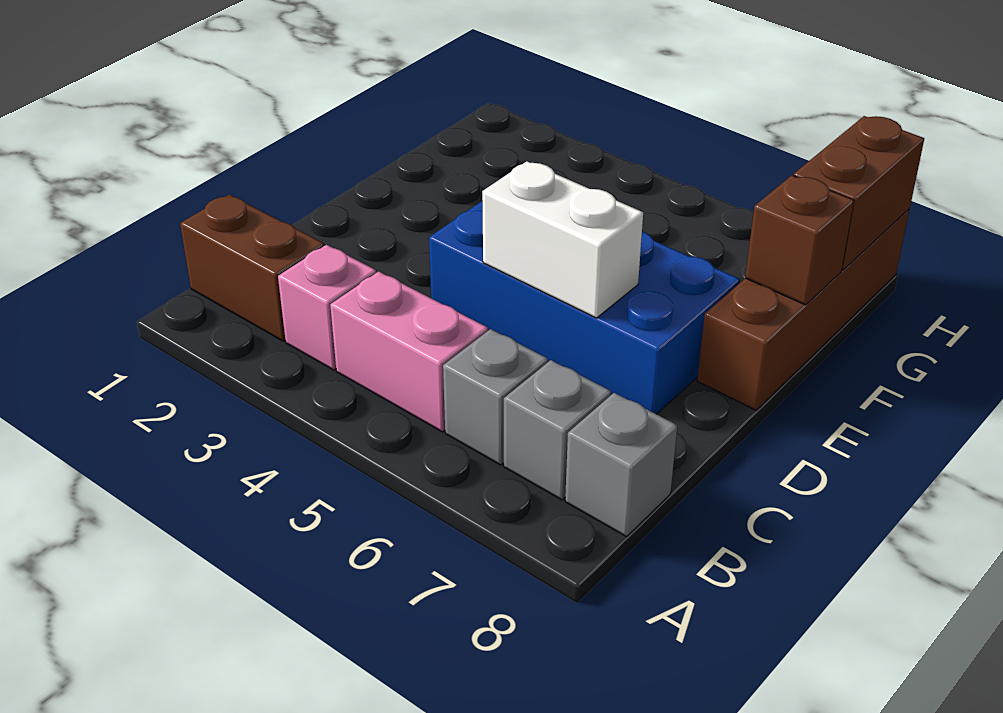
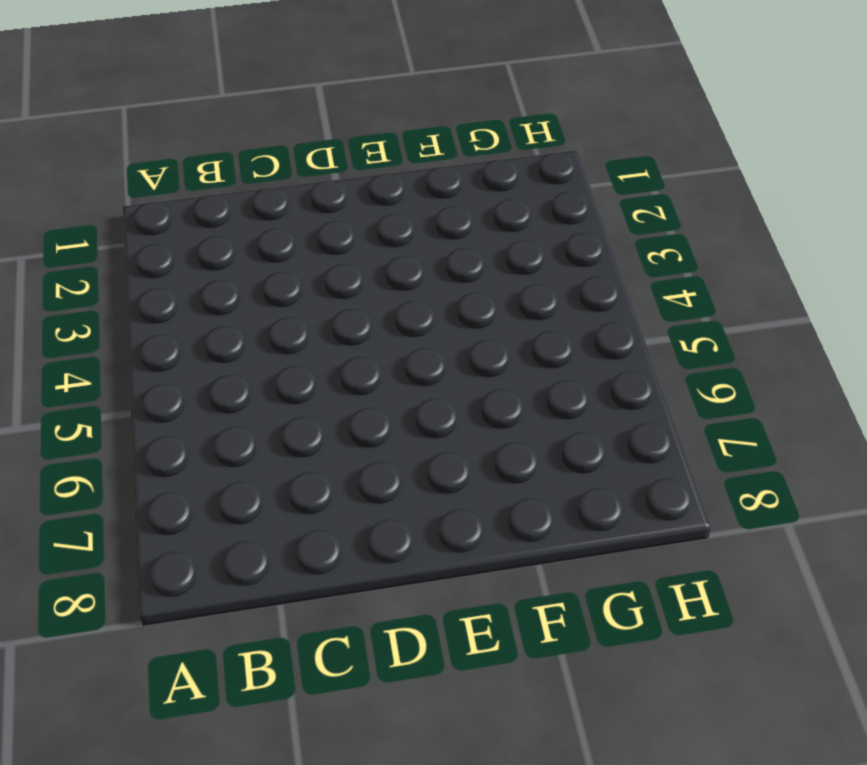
none -> brown brick B1:B2 level 1
none -> pink brick B3 level 1

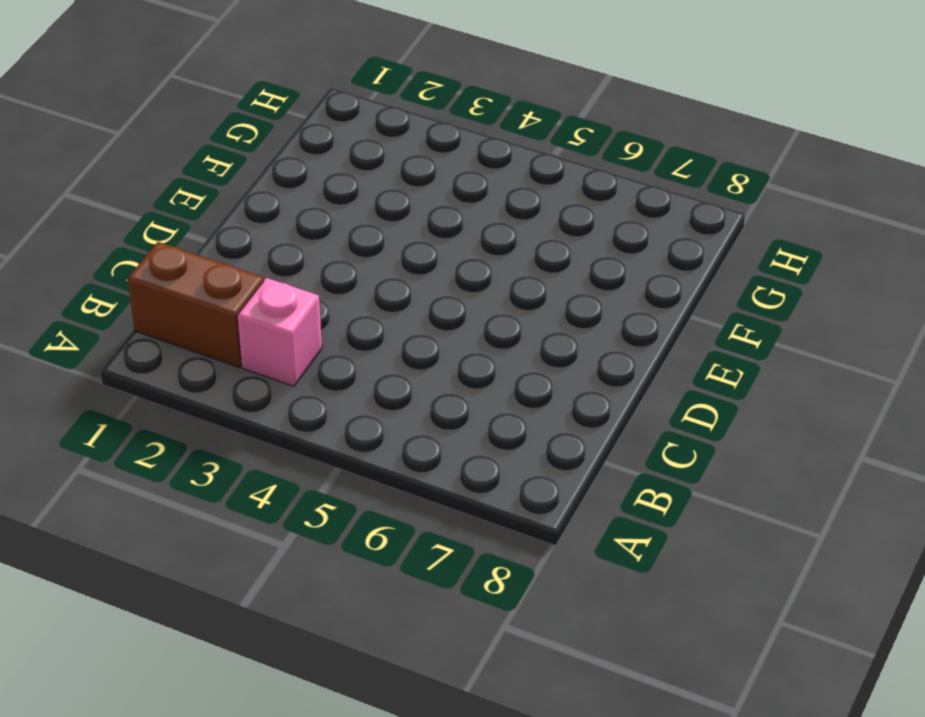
none -> pink brick B4:B5 level 1
none -> grey brick B6 level 1

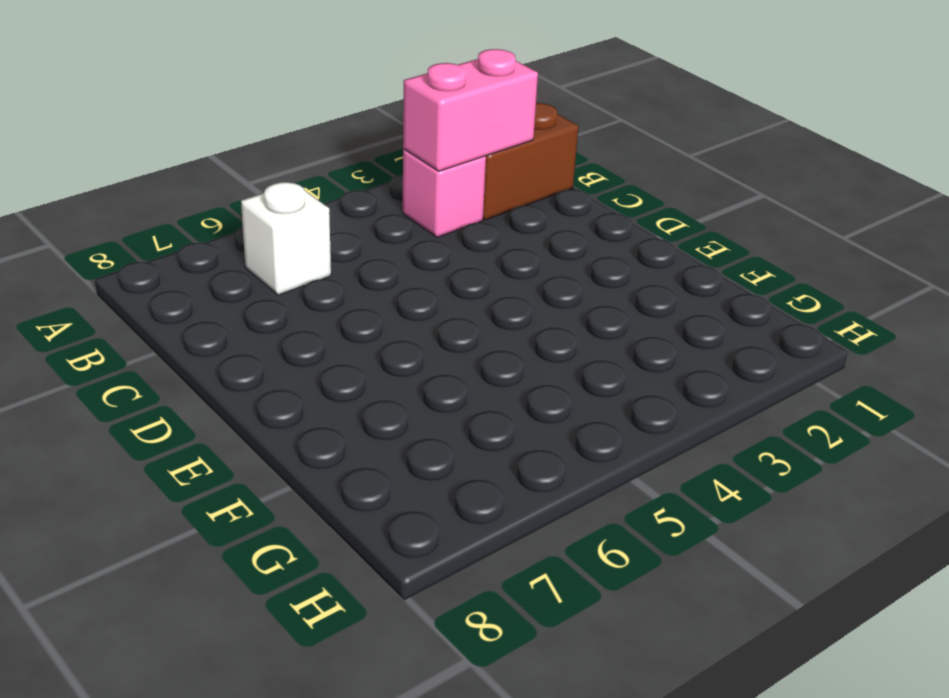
pink brick B2:B3 level 2 -> pink brick B4:B5 level 1
white brick B6 level 1 -> grey brick B6 level 1
none -> grey brick B7 level 1
none -> grey brick B8 level 1

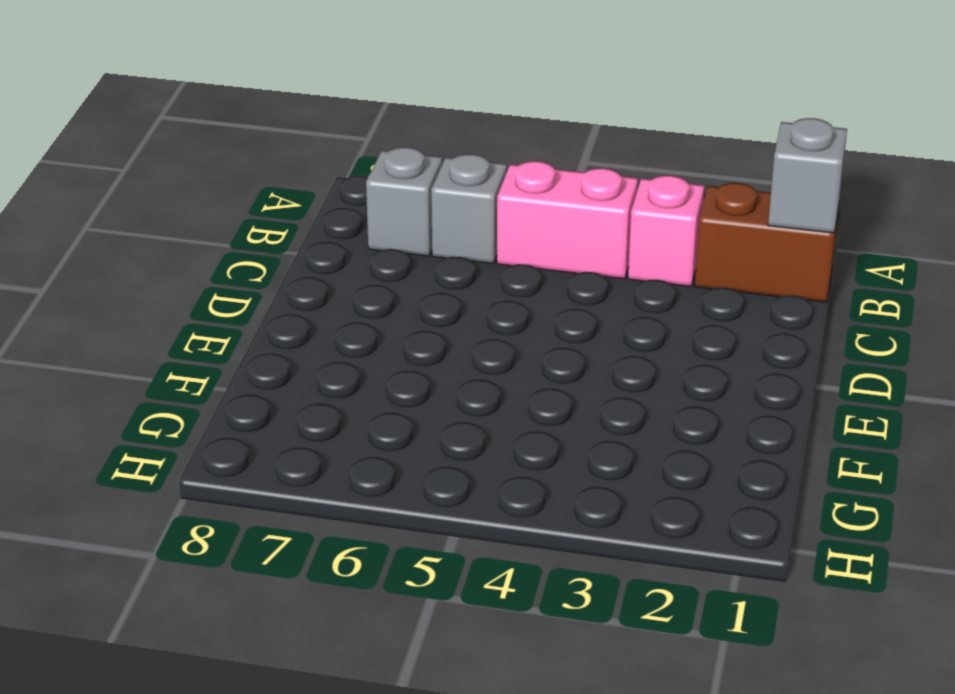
grey brick B1 level 2 -> grey brick B8 level 1
none -> blue brick D4:E7 level 1
none -> brown brick E8:H8 level 1

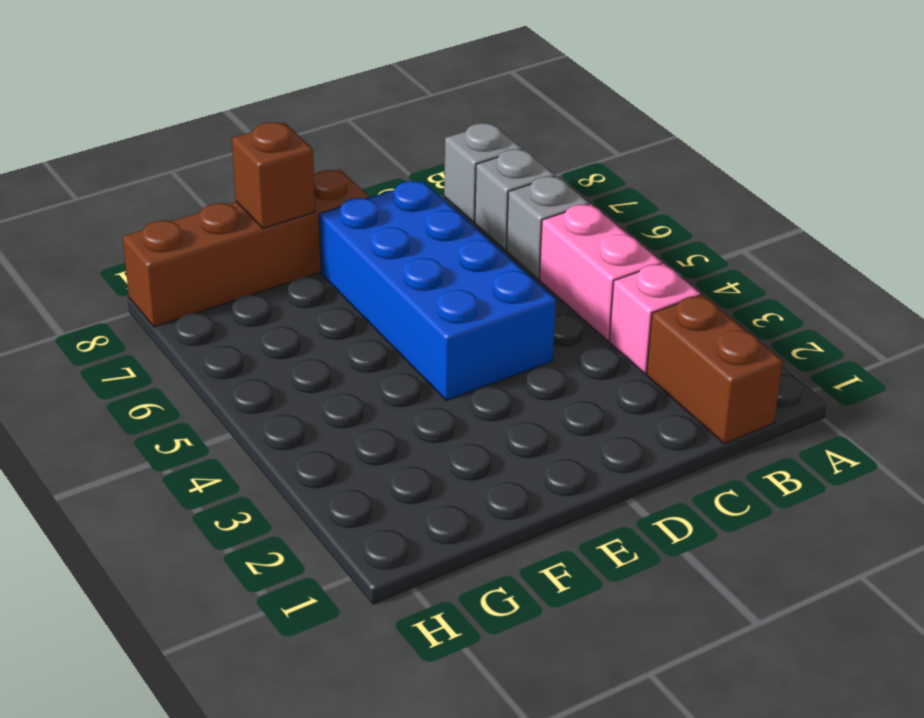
none -> white brick D5:D6 level 2
none -> brown brick G8:H8 level 2

